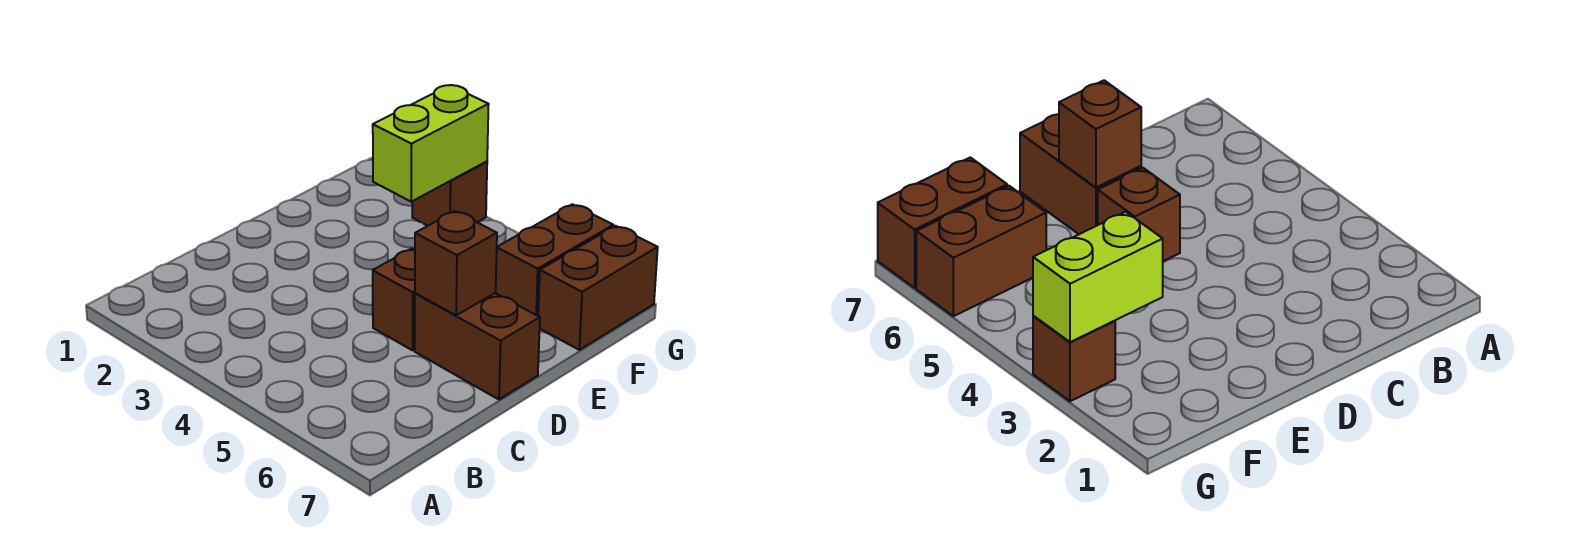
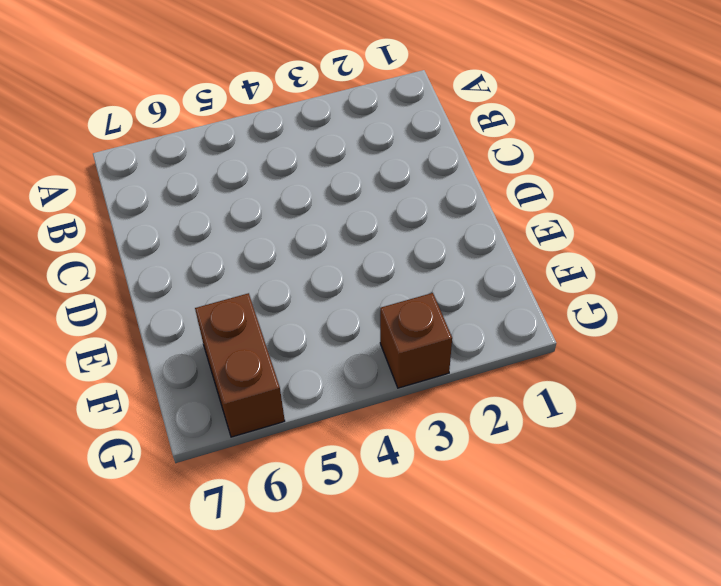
none -> brown brick D5 level 1
none -> brown brick D6:D7 level 1

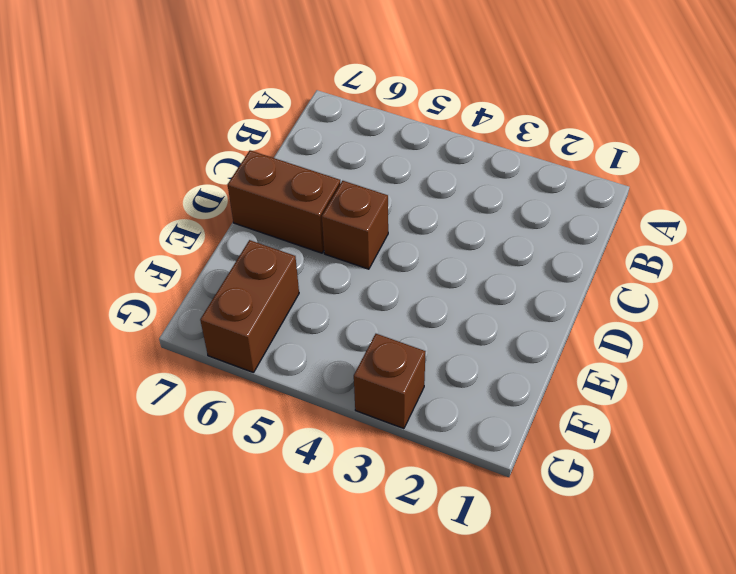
none -> brown brick F7:G7 level 1
none -> brown brick D6 level 2

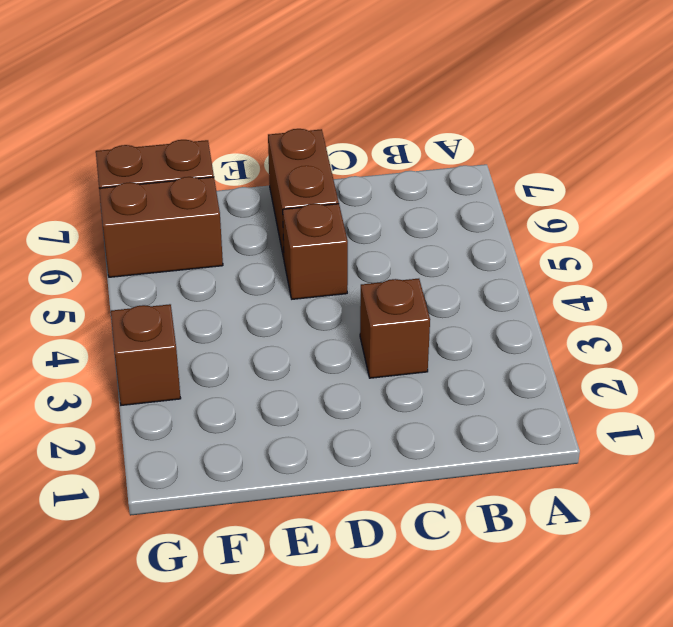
brown brick C3 level 1 -> brown brick D6 level 2
none -> lime brick F3:G3 level 2

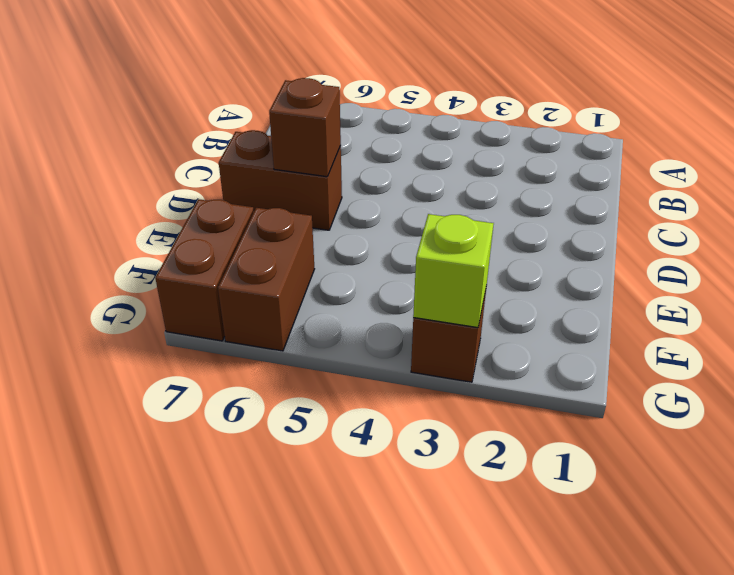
lime brick G3 level 2 -> lime brick F3:G3 level 2
none -> brown brick D5 level 1

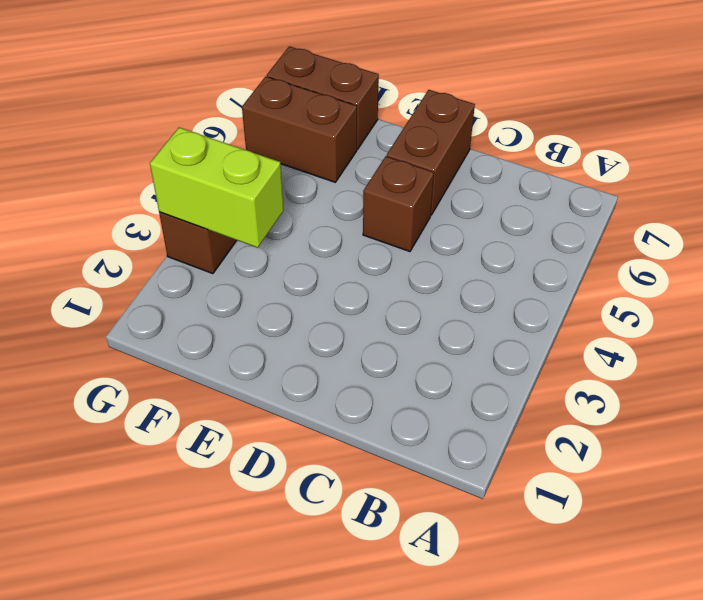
none -> brown brick D6 level 2

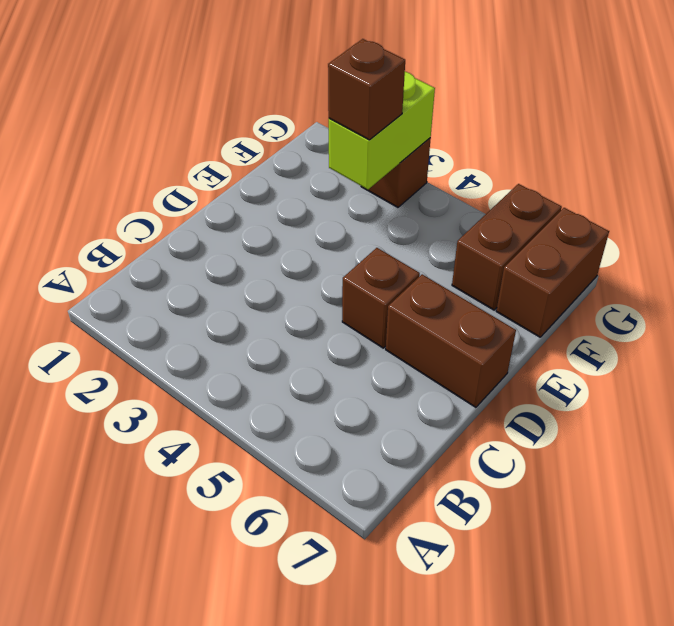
brown brick F3 level 3 -> brown brick D6 level 2

